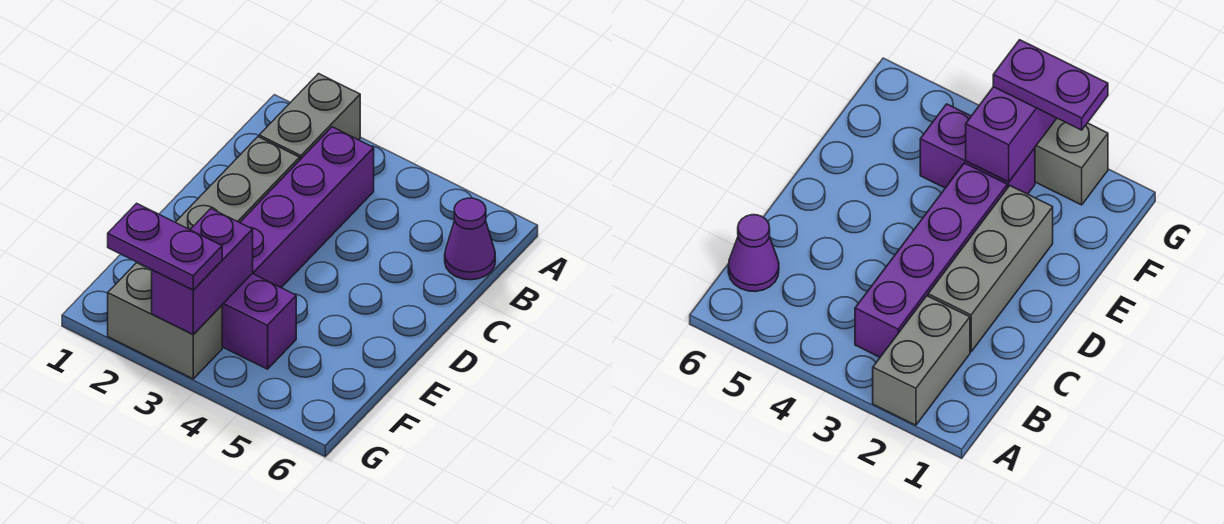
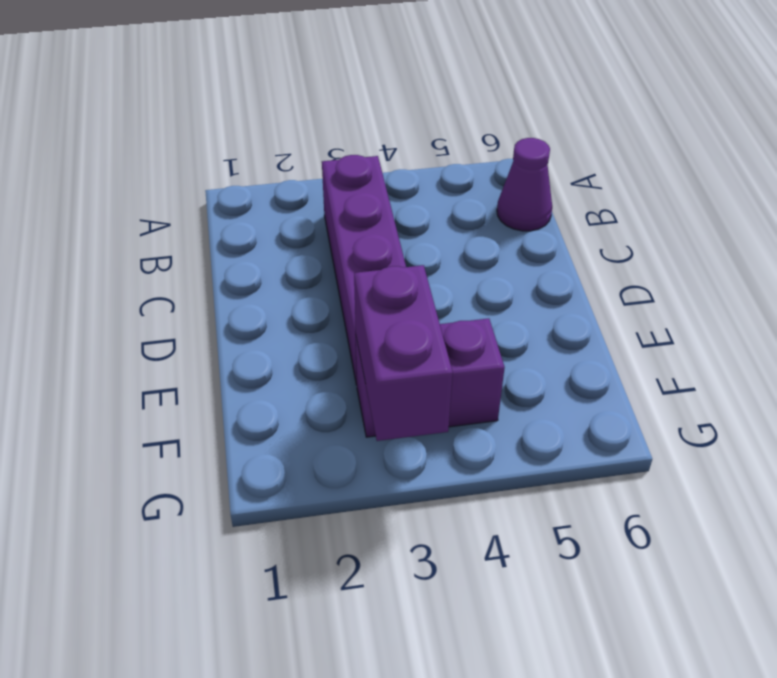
none -> grey brick A2:B2 level 1
none -> grey brick C2:E2 level 1

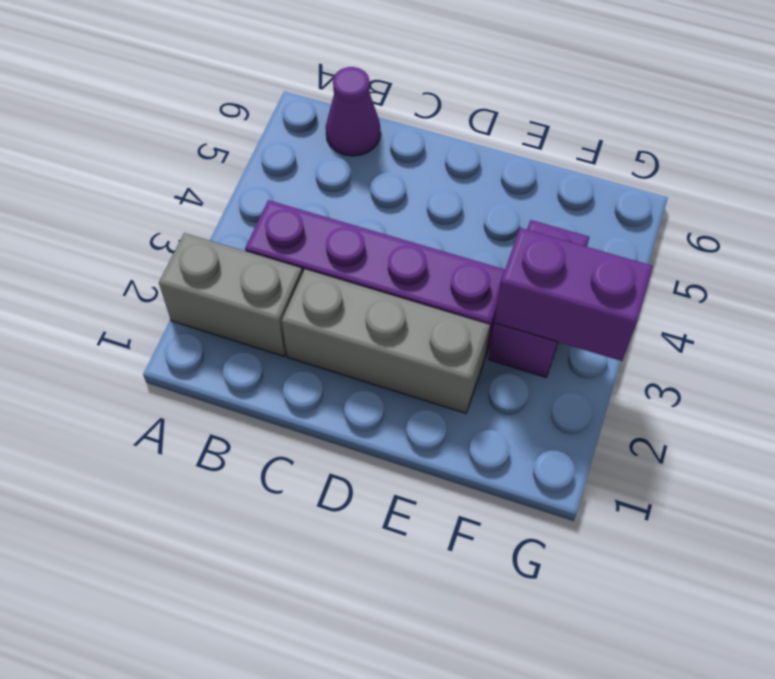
none -> grey brick G2:G3 level 1
none -> purple plate G2:G3 level 3

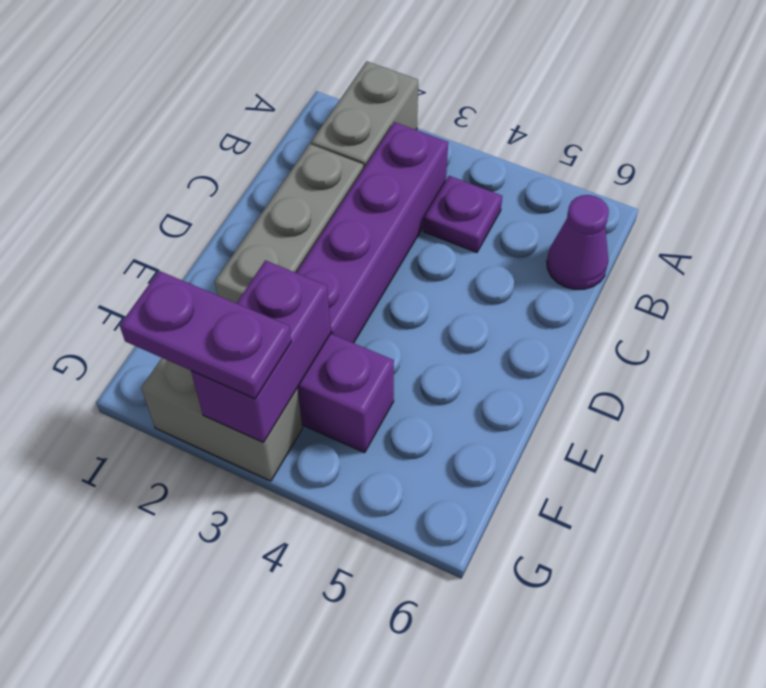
purple plate B4 level 1 -> none

